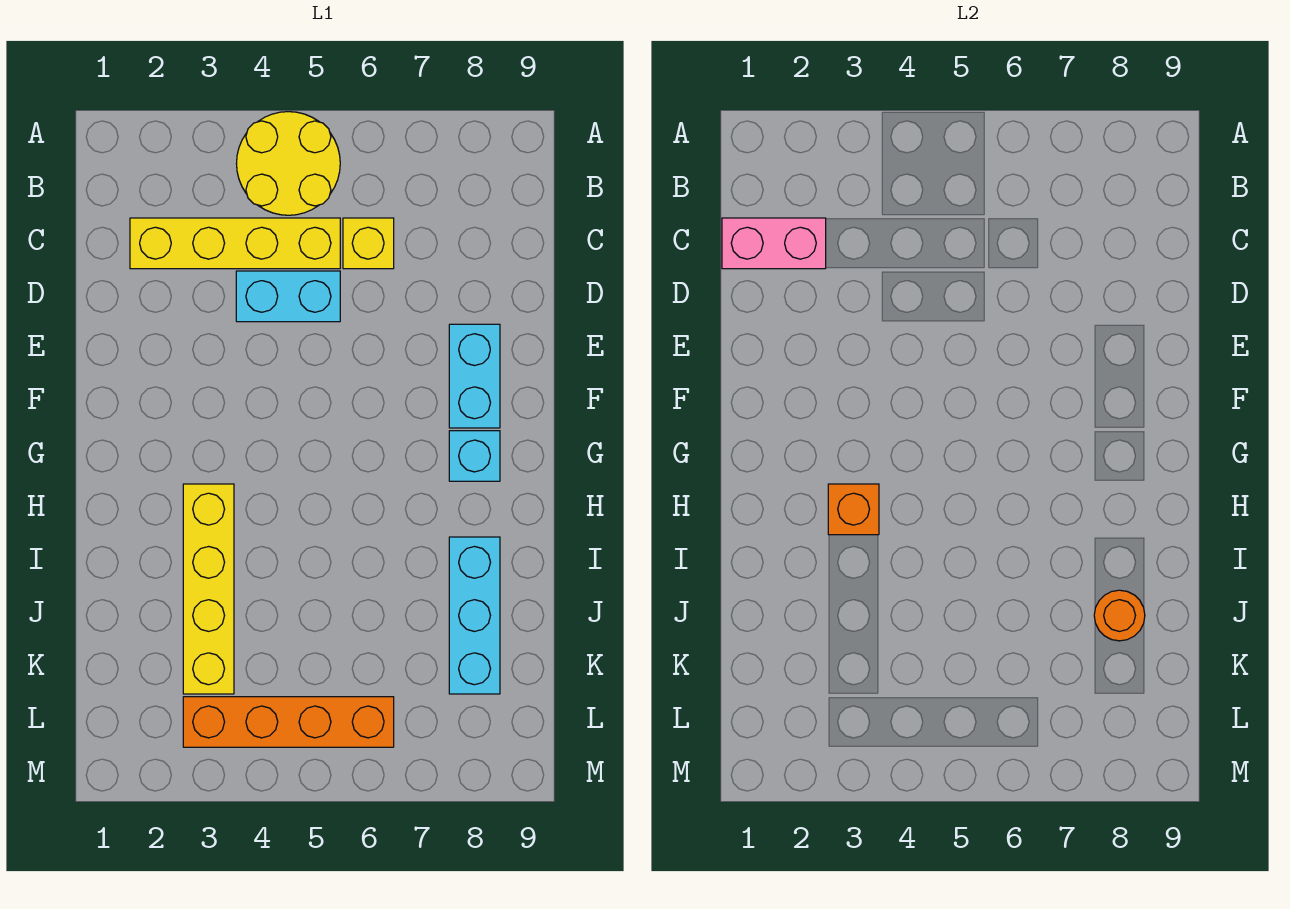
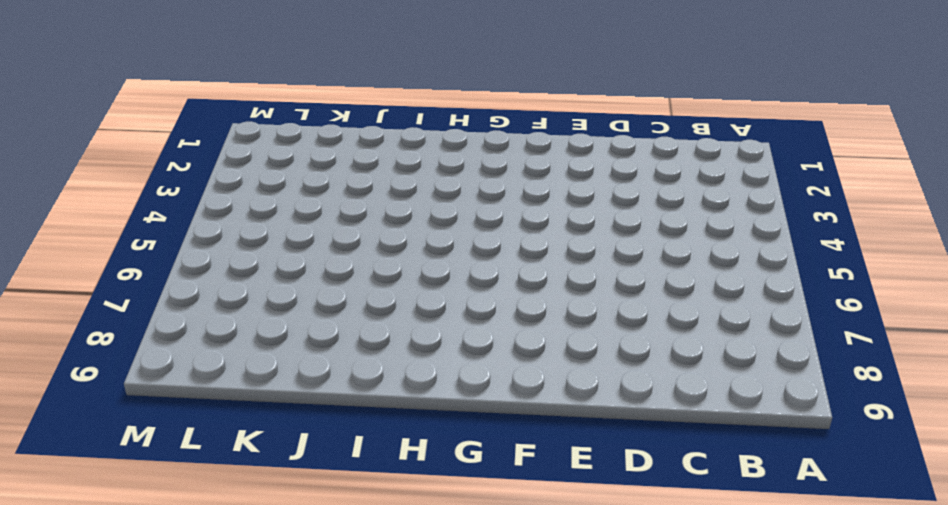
none -> yellow round brick A4:B5 level 1
none -> yellow brick C2:C5 level 1
none -> yellow brick C6 level 1

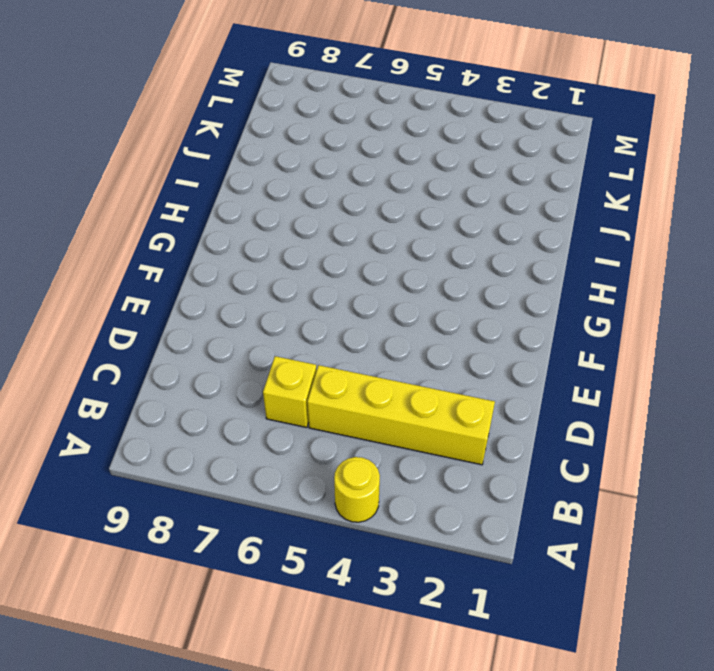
yellow round brick A4 level 1 -> yellow round brick A4:B5 level 1
none -> cyan brick D4:D5 level 1
none -> cyan brick E8:F8 level 1
none -> cyan brick G8 level 1

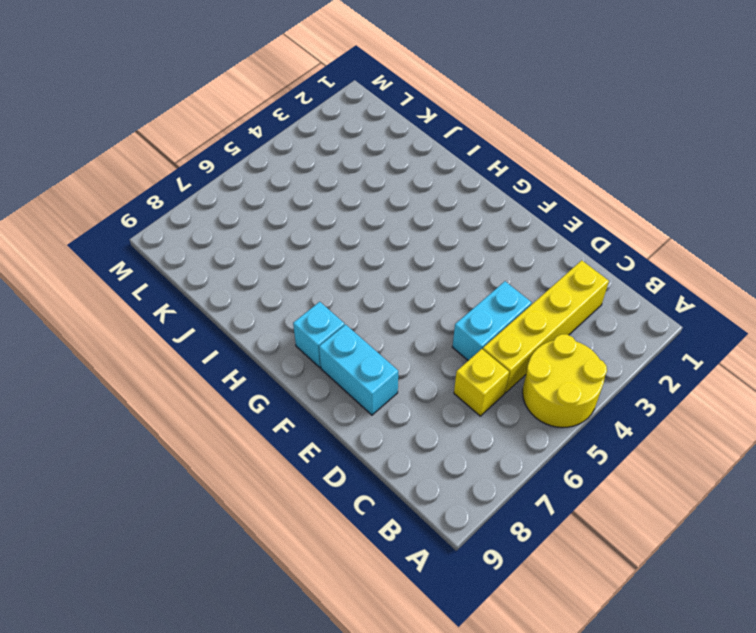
none -> yellow brick H3:K3 level 1
none -> cyan brick I8:K8 level 1
none -> orange brick L3:L6 level 1

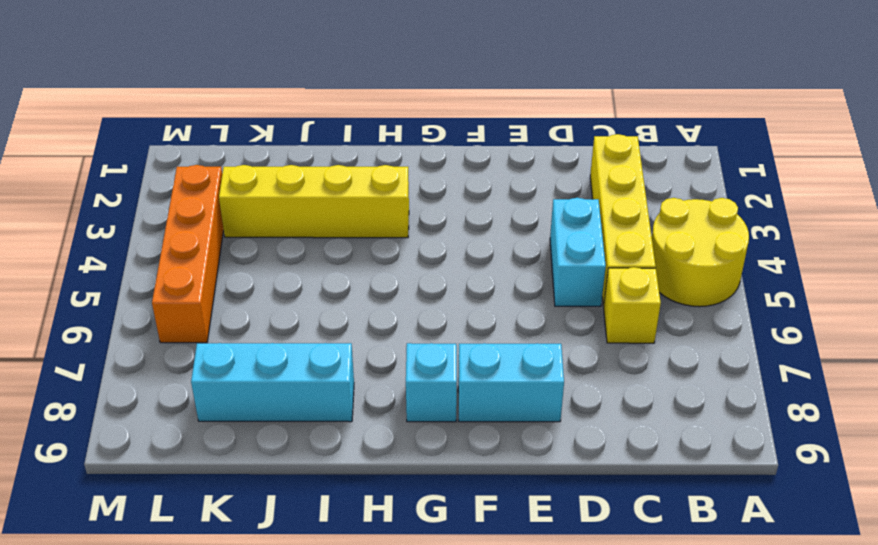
none -> pink brick C1:C2 level 2
none -> orange brick H3 level 2
none -> orange round brick J8 level 2

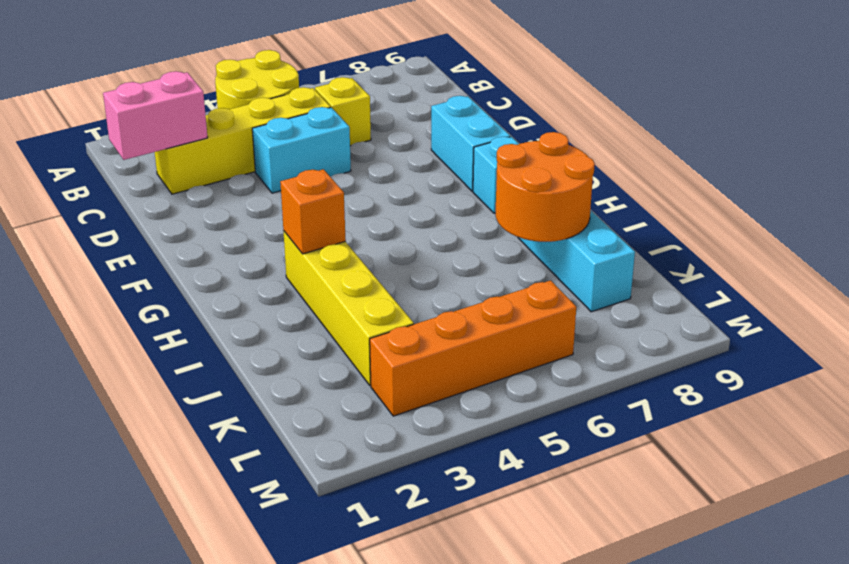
orange round brick I7:J8 level 2 -> orange round brick J8 level 2

